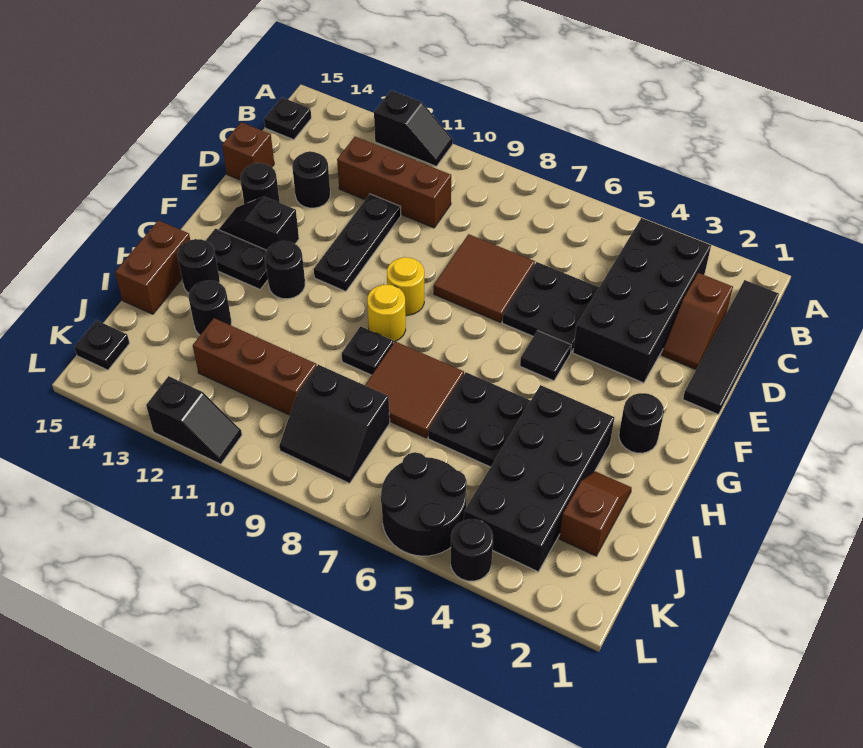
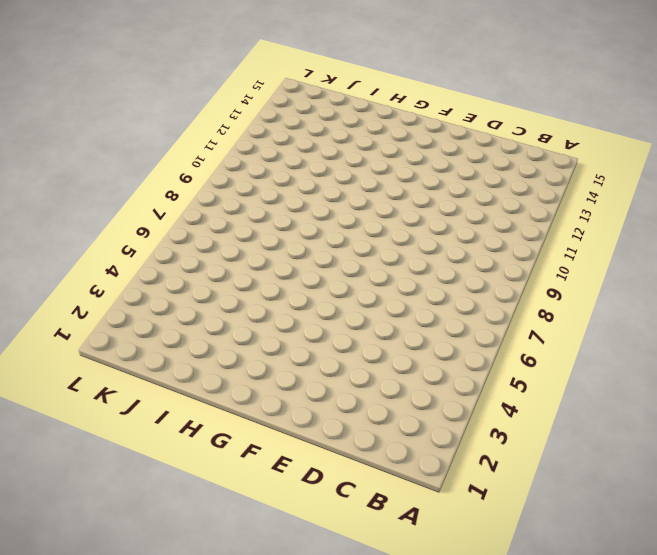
none -> black slope A11:A12 level 1 top 12
none -> black tile B1:E1 level 1
none -> black brick B3:E4 level 1
none -> black plate B15 level 1

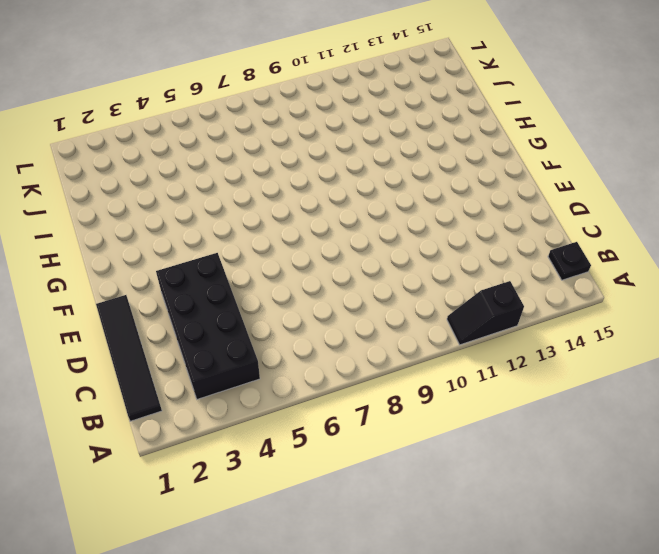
none -> brown slope C2:D2 level 1 top C
none -> brown brick C10:C12 level 1
none -> black plate D5:E6 level 1
none -> brown tile D7:E8 level 1

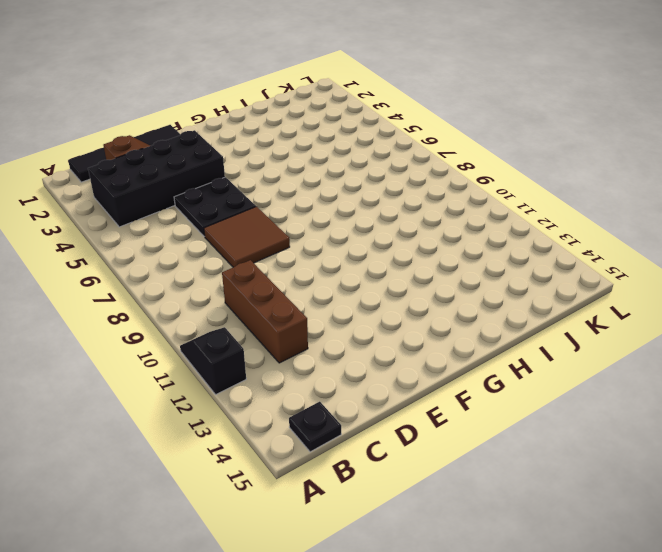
none -> black plate D11:F11 level 1
none -> black round brick D13 level 1
none -> brown brick D15 level 1
none -> black round brick E14 level 1

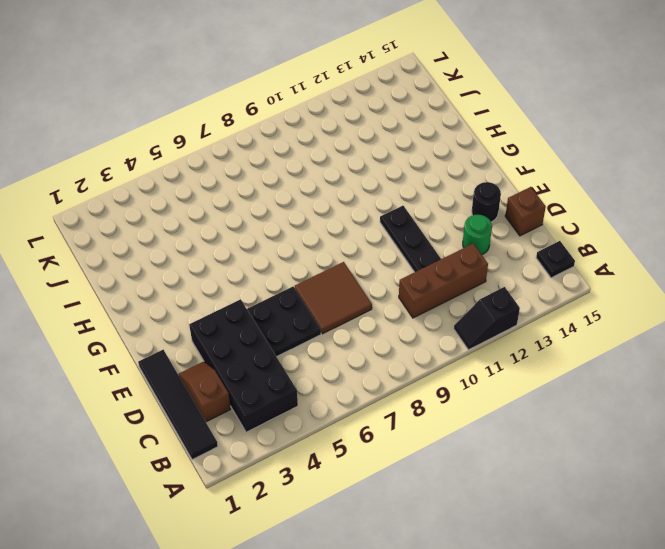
green round brick D13 level 1 -> black round brick D13 level 1
none -> black tile F5 level 1
none -> yellow round brick F9 level 1
none -> black slope F13:F14 level 1 top 13
none -> black round brick G2 level 1

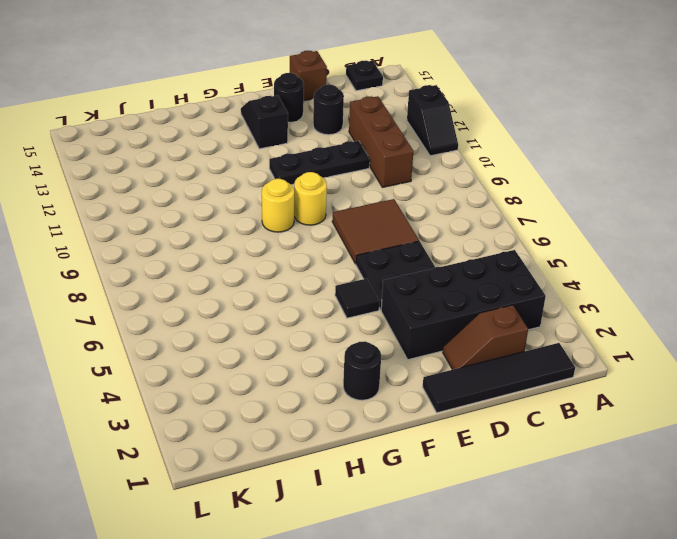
none -> black round brick G12 level 1
none -> black plate G13:G14 level 1
none -> black brick H3:K4 level 1
none -> black plate H5:I6 level 1

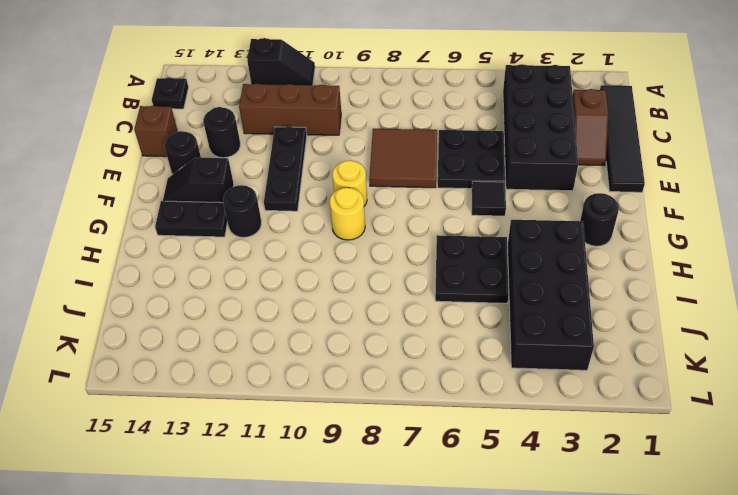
none -> brown tile H7:I8 level 1
none -> black plate H9 level 1
none -> black round brick H14 level 1
none -> brown brick H15:I15 level 1

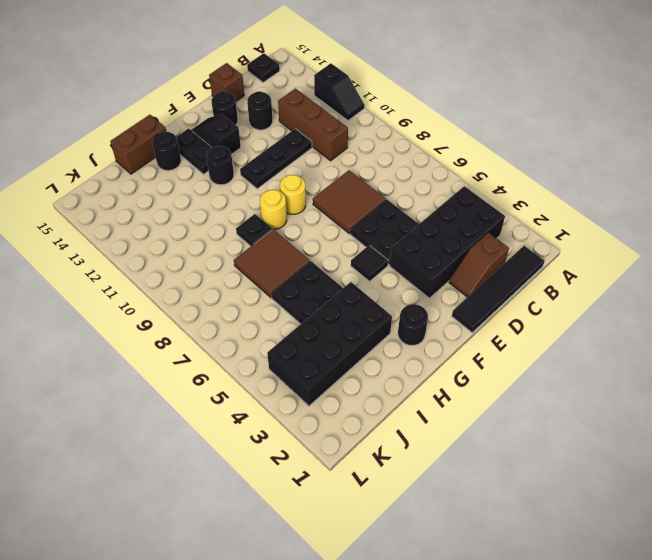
none -> brown slope I2:J2 level 1 top J
none -> black round brick I13 level 1
none -> black slope J8:K9 level 1 top J
none -> brown brick J10:J12 level 1

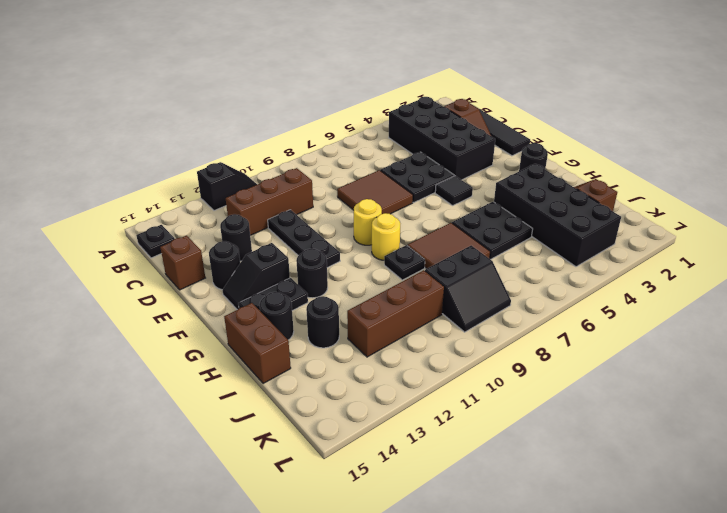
none -> black round brick K5:L6 level 1
none -> black plate K15 level 1
none -> black round brick L4 level 1
none -> black slope L11:L12 level 1 top 12

